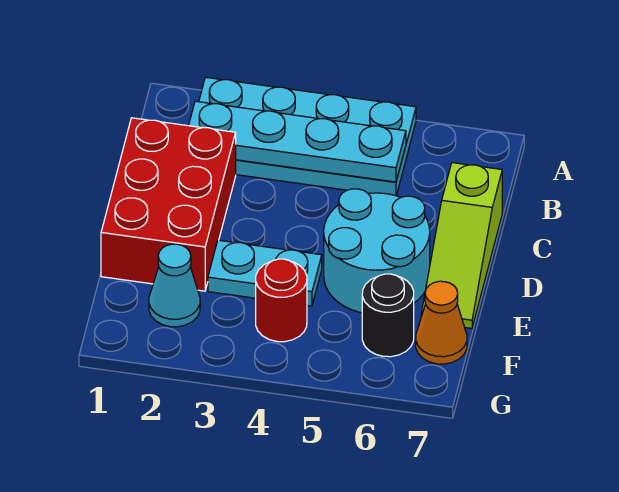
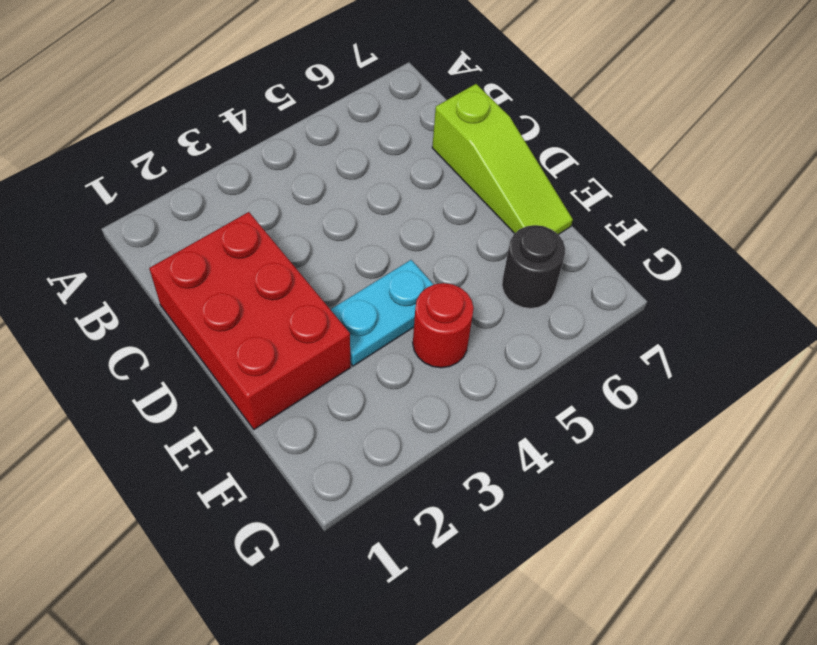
none -> cyan plate A2:B5 level 1
none -> cyan round brick D5:E6 level 1

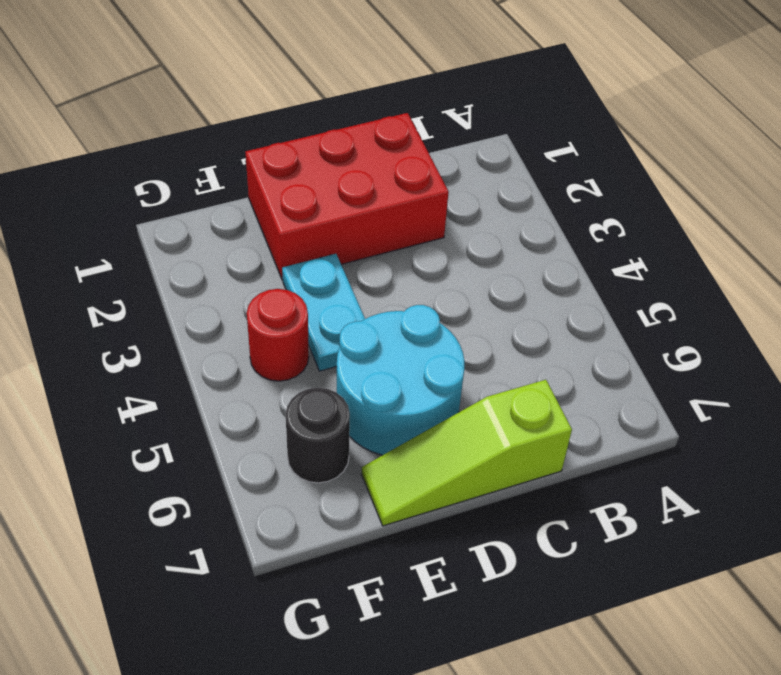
none -> cyan plate A2:B5 level 1
none -> cyan cone F2 level 1

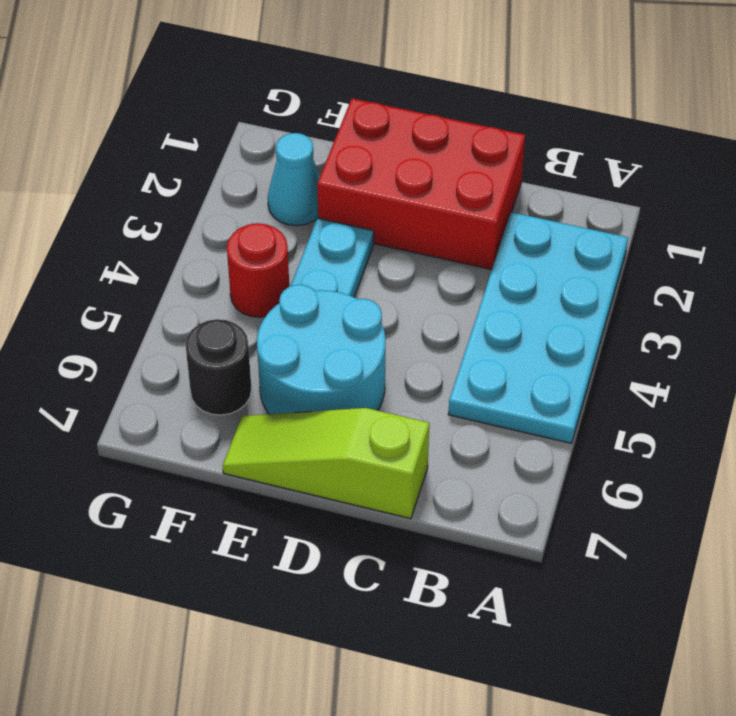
none -> orange cone F7 level 1
none -> cyan plate B2:B5 level 2

